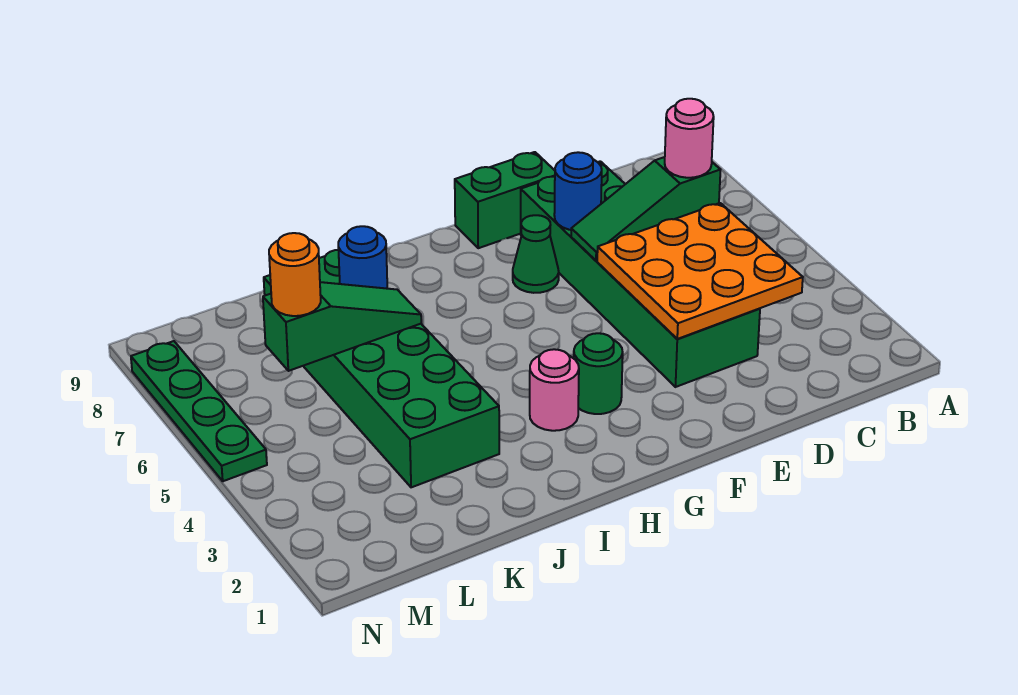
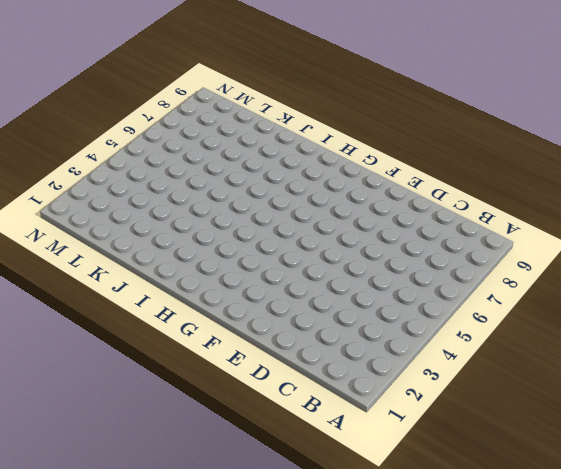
none -> green brick D3:E8 level 1
none -> green brick E9:F9 level 1
none -> green cone F7 level 1

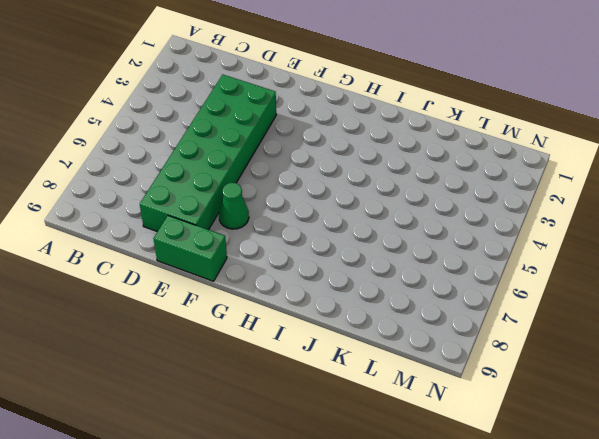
none -> green round brick G3 level 1
none -> pink round brick H3 level 1
none -> green brick J3:K8 level 1

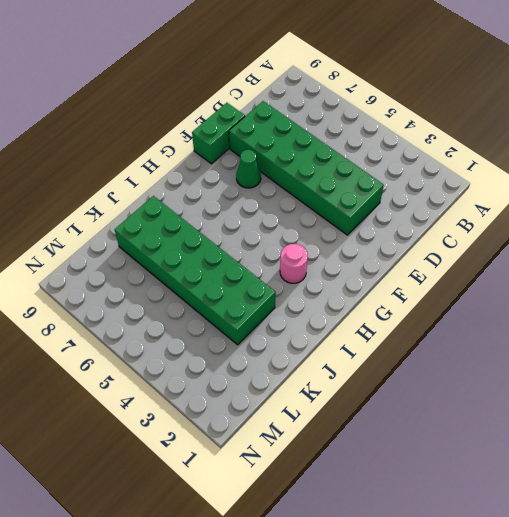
none -> green round brick G3 level 1
none -> green plate N5:N8 level 1
none -> orange plate C3:E5 level 2

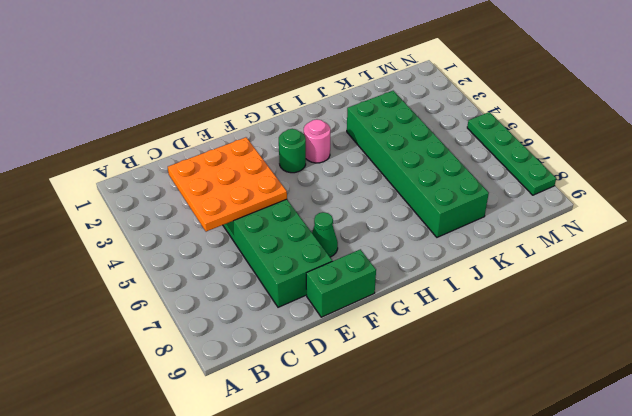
none -> green slope C6:E6 level 2 top C
none -> blue round brick E7 level 2
none -> green slope J6:L6 level 2 top L

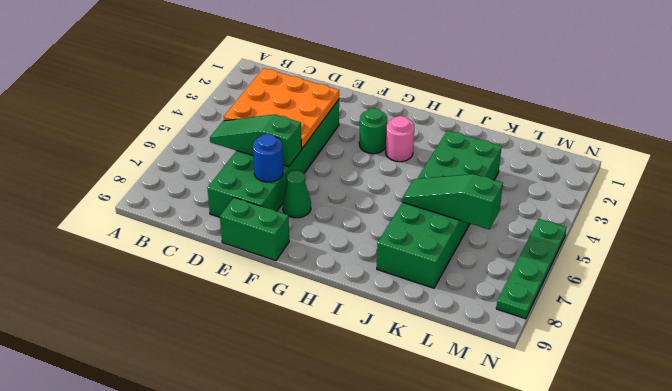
green slope C6:E6 level 2 top E -> green slope C6:E6 level 2 top C
none -> blue round brick J7 level 2
none -> pink round brick C6 level 3
none -> orange round brick L6 level 3

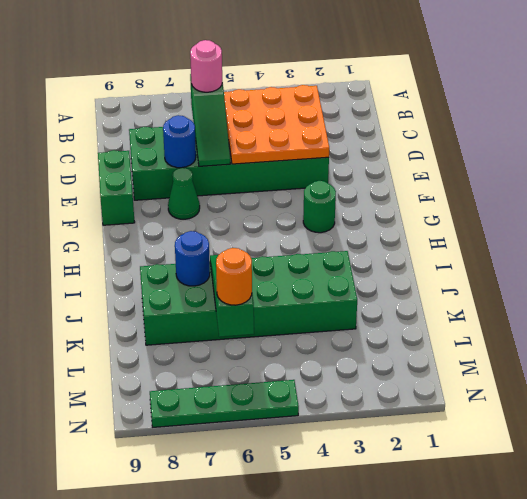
none -> pink round brick H3 level 1

